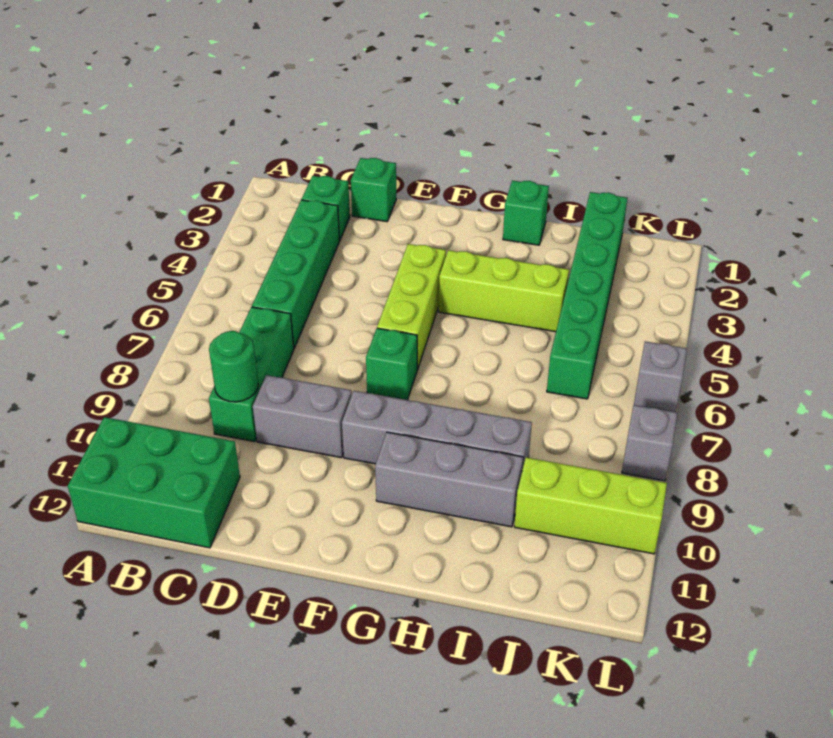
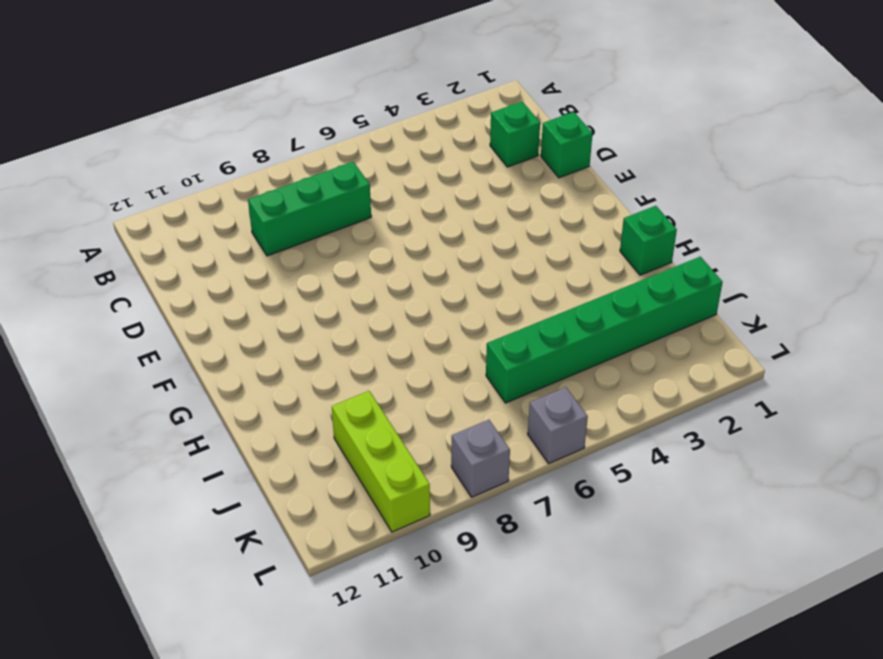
none -> green brick A11:C12 level 1
none -> green brick C3:C6 level 1
none -> grey brick D9:E9 level 1

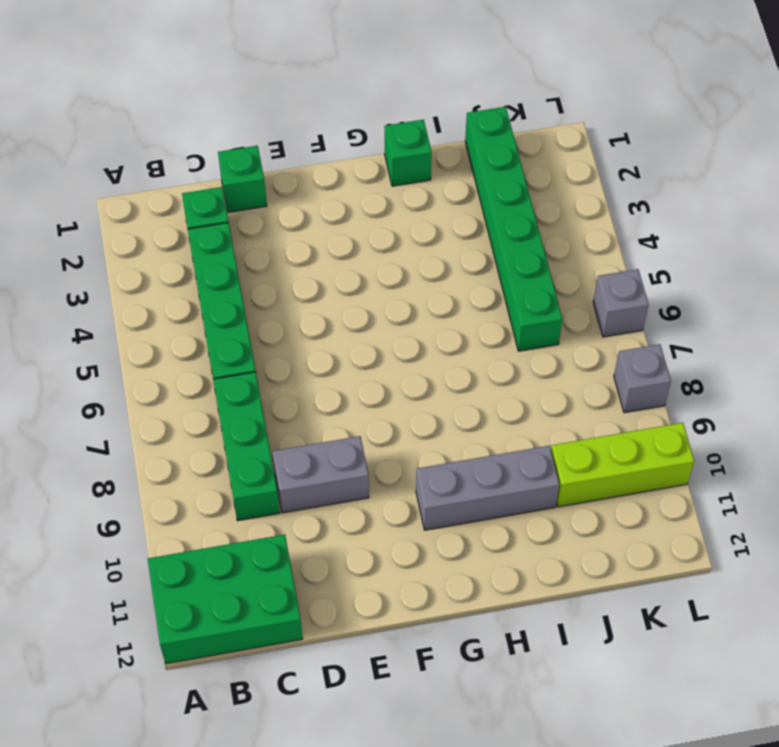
none -> lime brick F4:F6 level 1
none -> green brick F7 level 1
none -> grey brick F9:I9 level 1

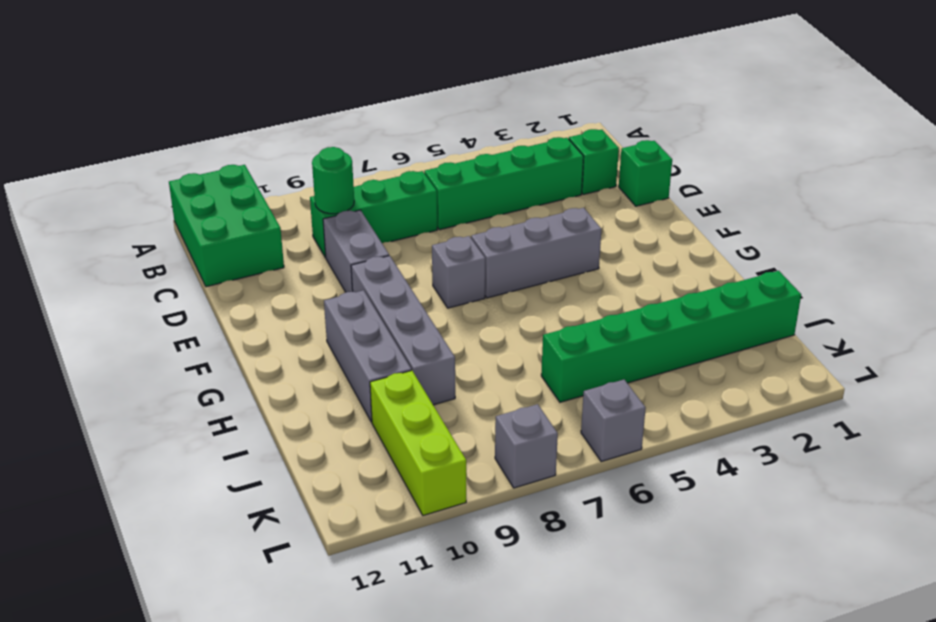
grey brick F4:F6 level 1 -> lime brick F4:F6 level 1
grey brick F7 level 1 -> green brick F7 level 1
none -> lime brick G4:I4 level 1
none -> green brick H1 level 1

